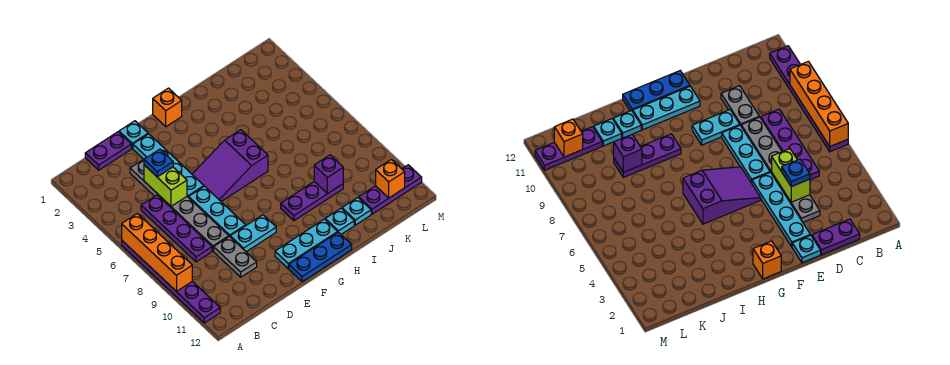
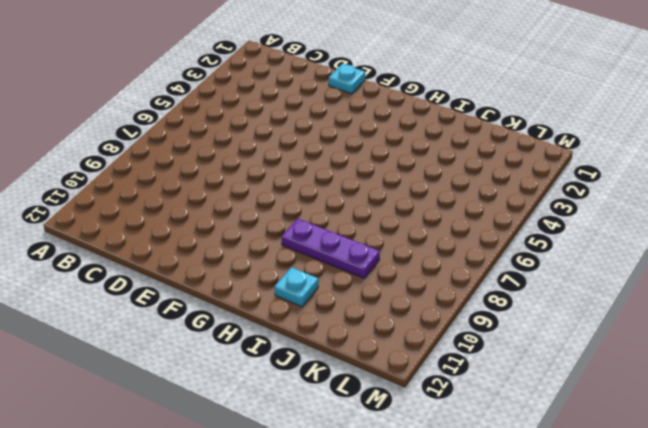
none -> purple plate A6:A11 level 1
none -> purple plate C1:D1 level 1
none -> purple plate C5:C8 level 1

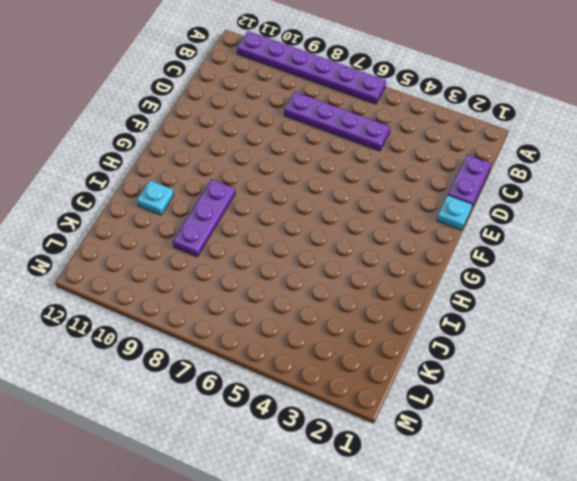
none -> grey plate D3:D8 level 1
none -> grey plate D9:D10 level 1
none -> cyan plate E2:E5 level 1

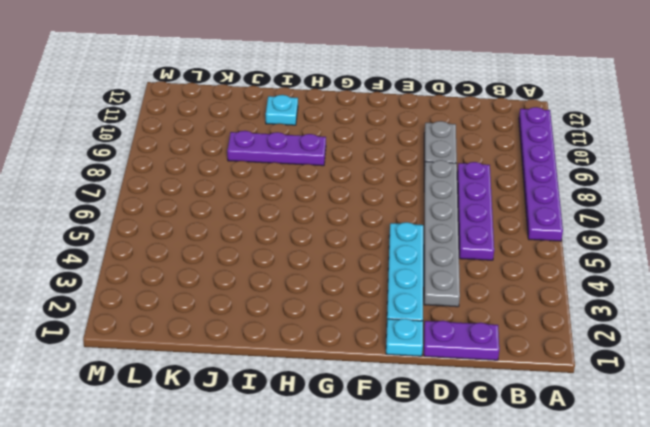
none -> cyan plate E6:E8 level 1
none -> cyan plate E9:F9 level 1
none -> purple slope F5:H6 level 1 top H

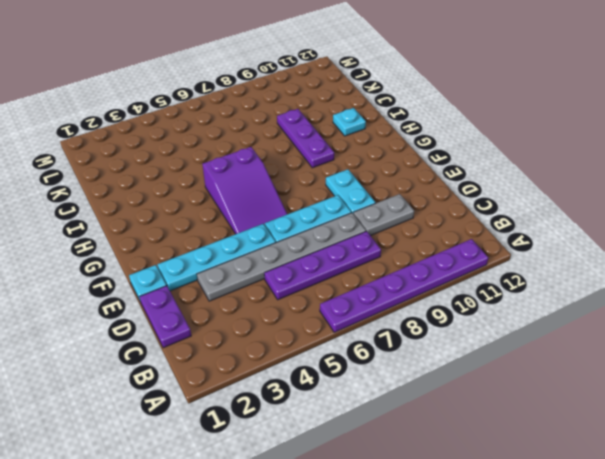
none -> cyan plate F11:H11 level 1
none -> blue plate F12:H12 level 1
none -> orange brick G1 level 1

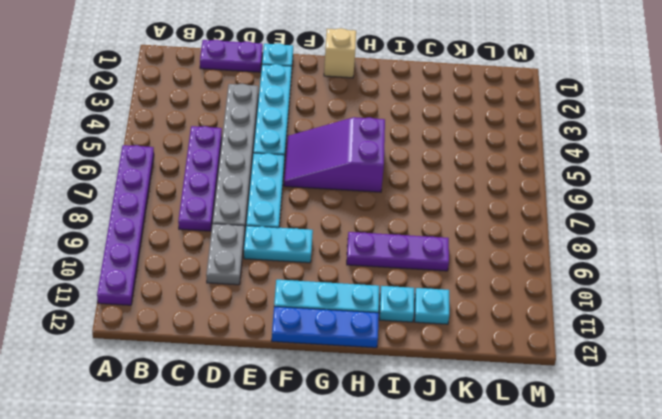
tan brick G1 level 1 -> orange brick G1 level 1
none -> purple plate K11:M11 level 1
none -> orange brick A6:A9 level 2
none -> lime brick D4:D5 level 2

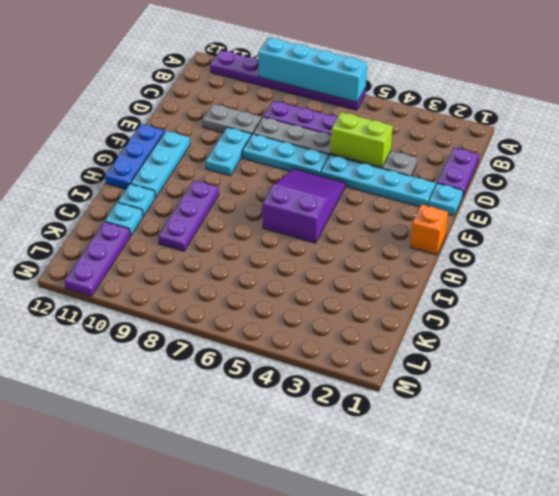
cyan brick A6:A9 level 2 -> orange brick A6:A9 level 2
none -> purple brick J9 level 2
none -> orange brick L11 level 2
none -> blue plate D4 level 3

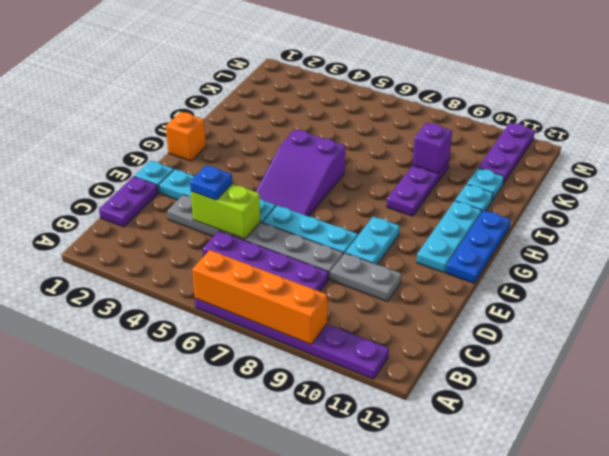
none -> orange brick L11 level 2

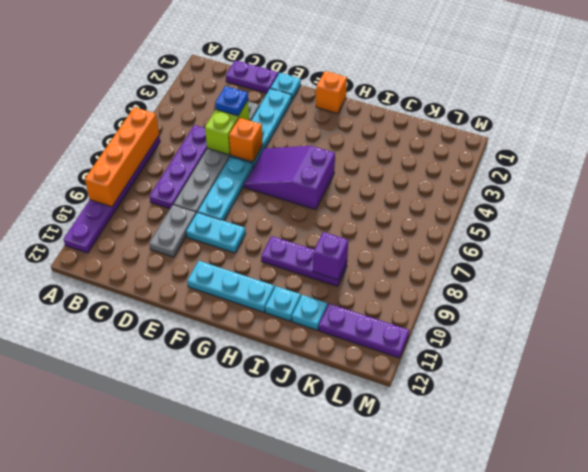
orange brick E5 level 2 -> orange brick L11 level 2
none -> blue plate F12:H12 level 1

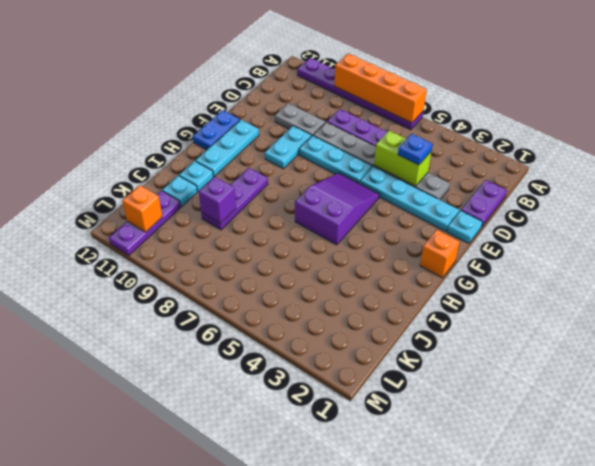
blue plate F12:G12 level 1 -> blue plate F12:H12 level 1

